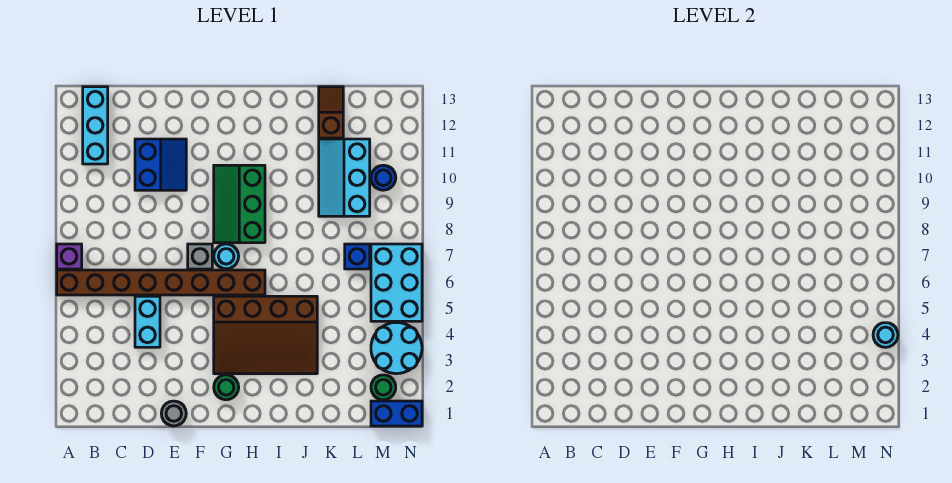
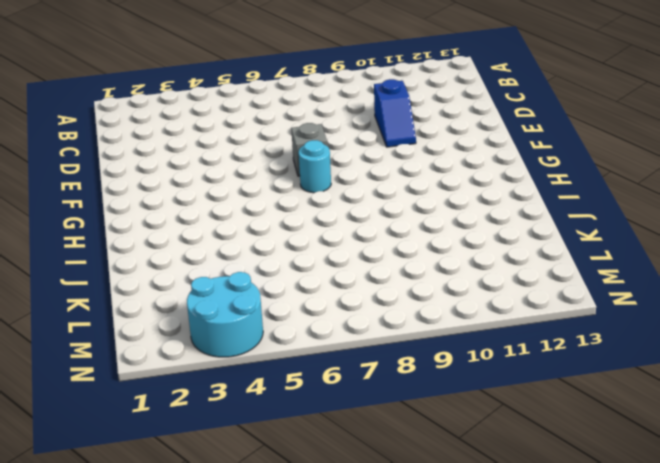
blue slope D10:E10 level 1 top D -> blue slope D10:E11 level 1 top D
none -> brown brick A6:H6 level 1
none -> purple brick A7 level 1
none -> cyan brick B11:B13 level 1

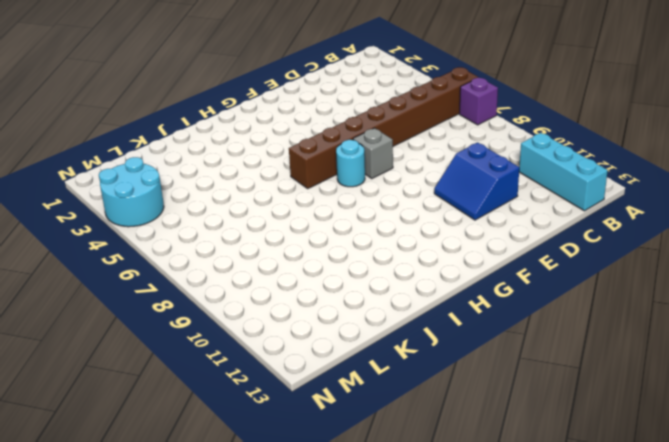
none -> cyan brick D4:D5 level 1
none -> grey round brick E1 level 1
none -> green round brick G2 level 1

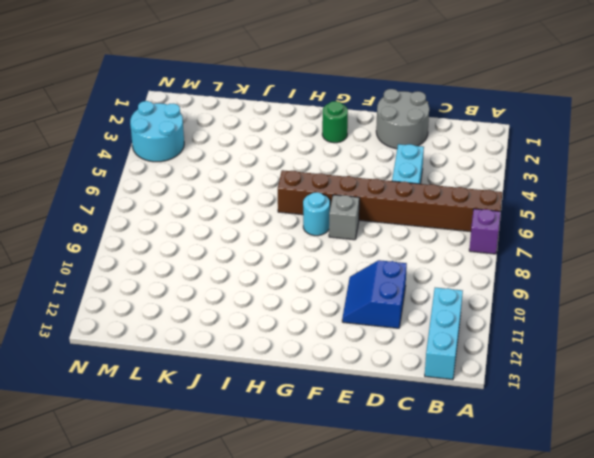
grey round brick D1:E2 level 1 -> grey round brick E1 level 1
none -> brown slope G3:J5 level 1 top 5
none -> green slope G8:H10 level 1 top H
none -> cyan slope K9:L11 level 1 top L

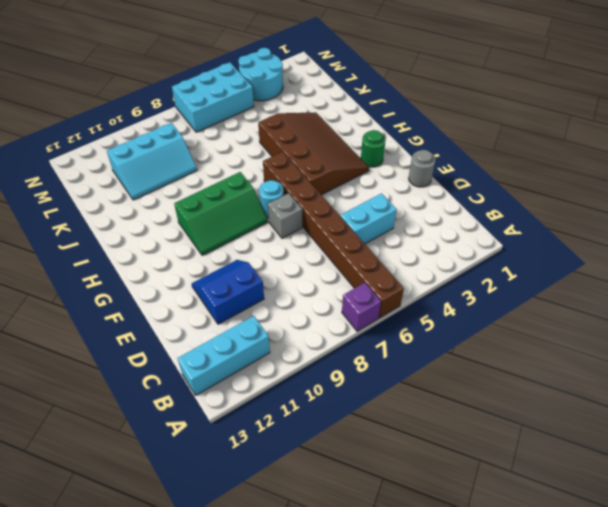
none -> brown slope K12:K13 level 1 top 12
none -> blue brick L7 level 1
none -> blue brick M1:N1 level 1

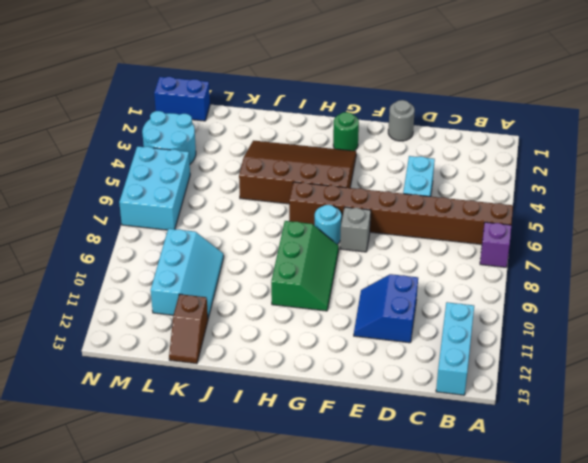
none -> blue brick L7 level 1
none -> green round brick M2 level 1
none -> blue round brick M10 level 1

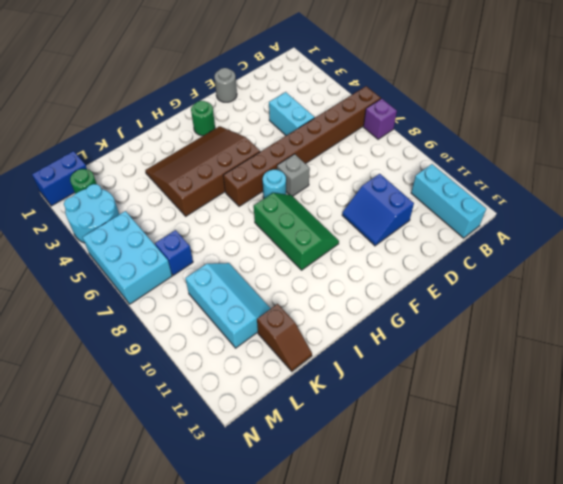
none -> blue round brick M10 level 1
none -> cyan round brick N4 level 2

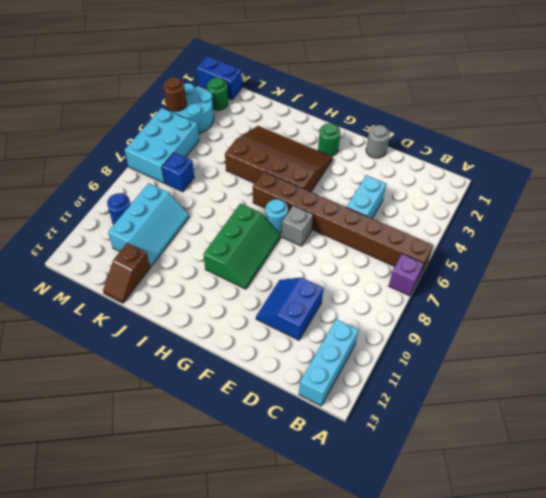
brown round brick N4 level 2 -> cyan round brick N4 level 2

